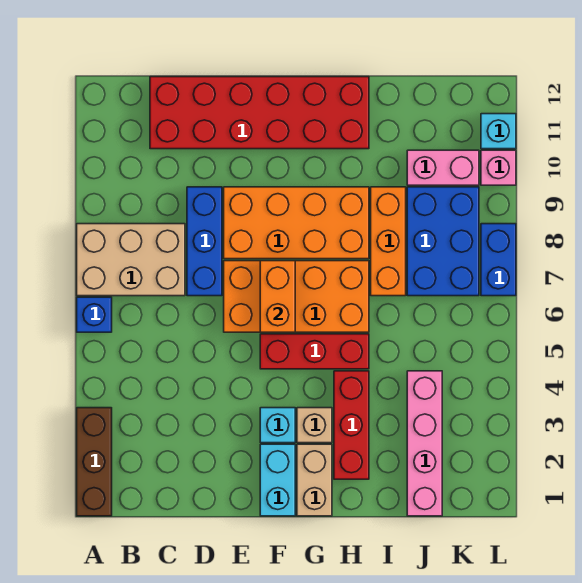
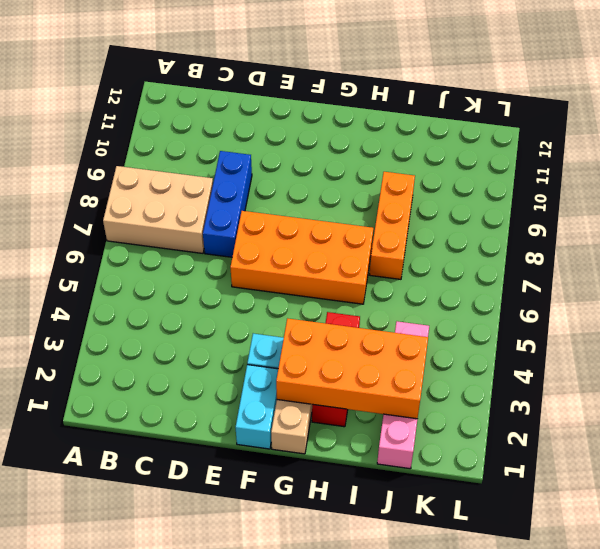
orange brick G2:J3 level 2 -> orange brick E8:H9 level 1
none -> brown brick A1:A3 level 1
none -> blue brick A6 level 1
none -> red brick C11:H12 level 1

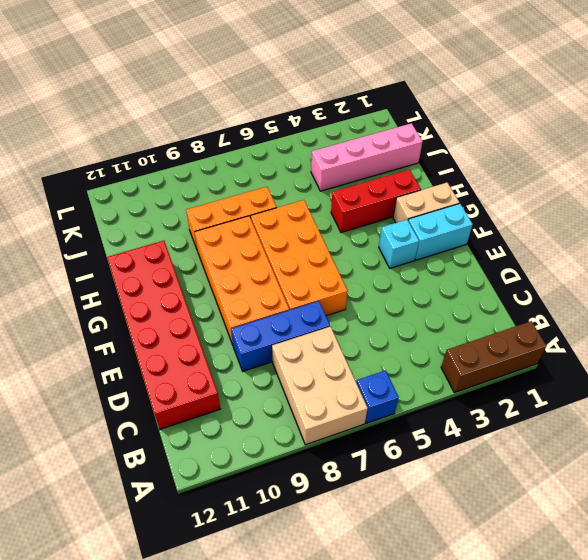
none -> red brick F5:H5 level 1
none -> tan brick G3 level 1
none -> blue brick J7:K9 level 1

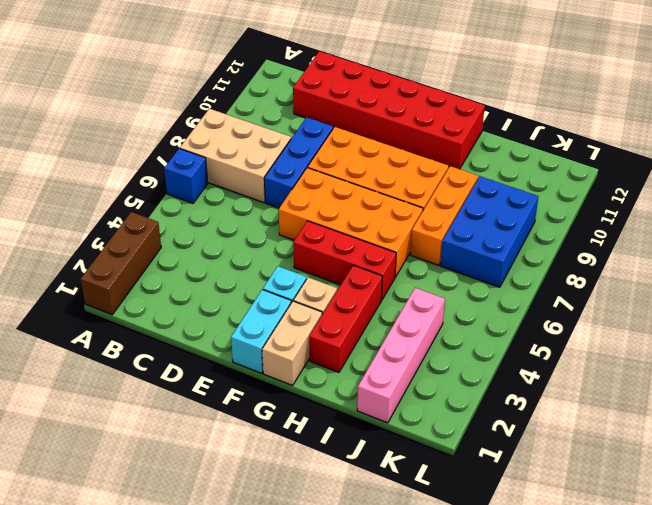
none -> pink brick J10:K10 level 1
none -> blue brick L7:L8 level 1
none -> pink brick L10 level 1

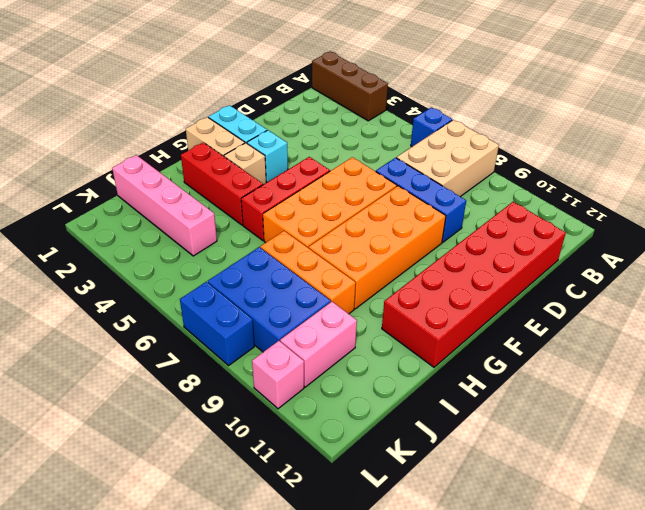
none -> cyan brick L11 level 1
none -> orange brick F6:F7 level 2

